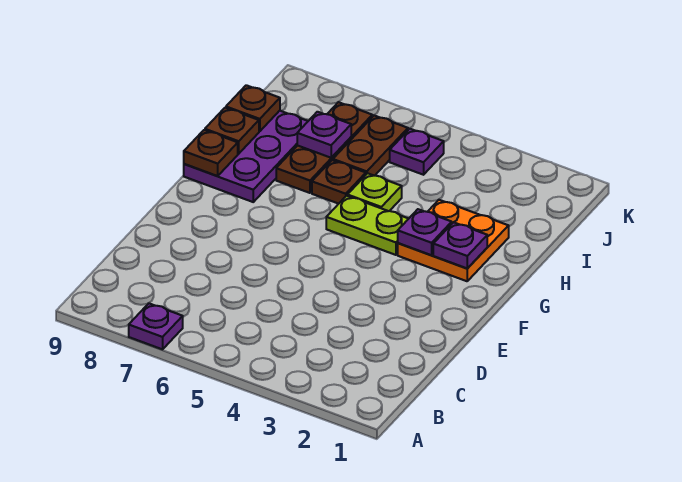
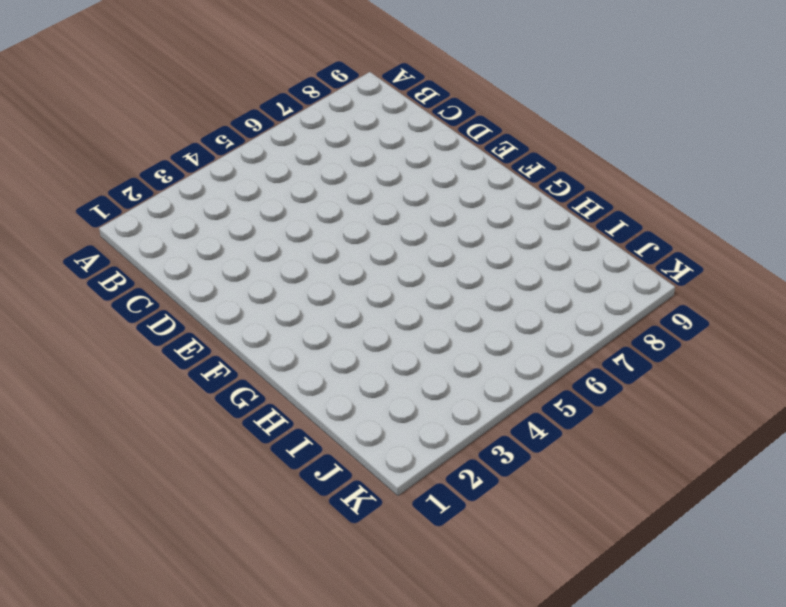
none -> purple plate A7 level 1
none -> orange plate G2:H3 level 1
none -> lime plate G4:G5 level 1

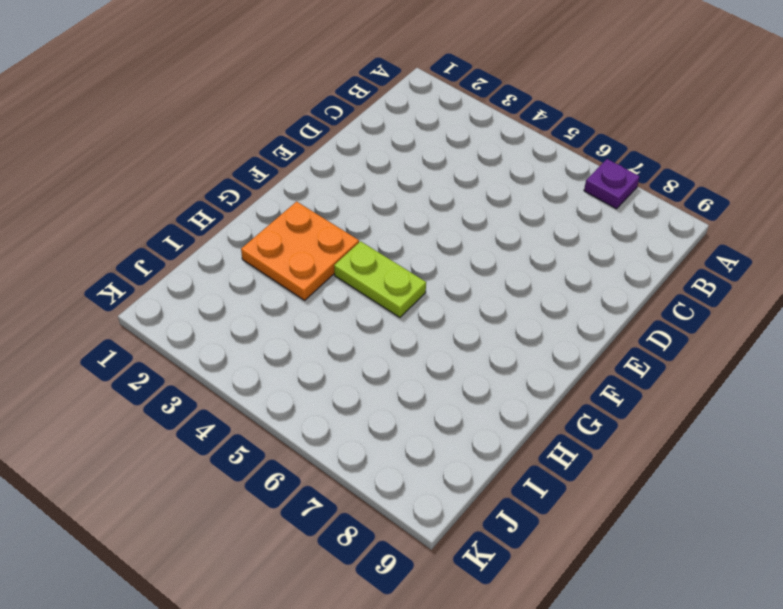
none -> purple plate G8:I9 level 1
none -> lime plate H5 level 1
none -> brown plate H6 level 1

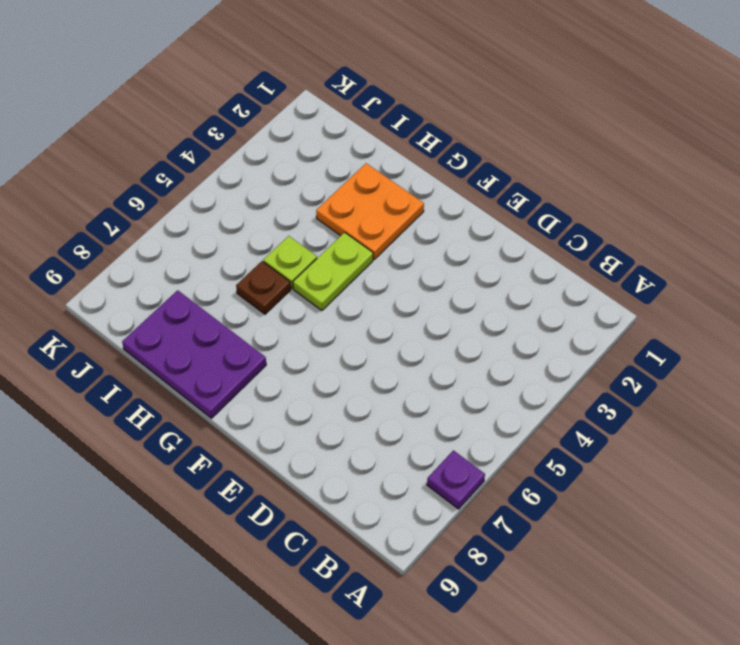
none -> brown plate H7:J7 level 1
none -> brown plate I6:J6 level 1
none -> purple plate J5 level 1

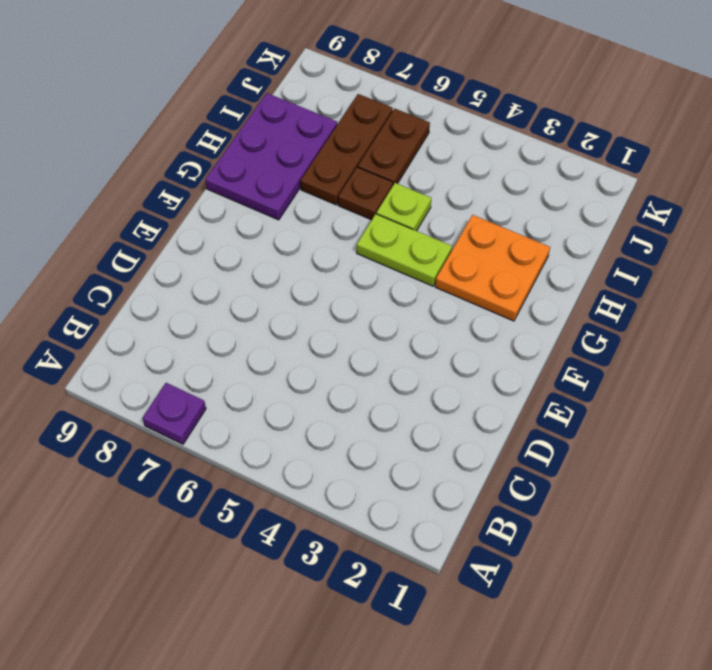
none -> purple plate J5 level 1
none -> purple plate G2 level 2
none -> purple plate G3 level 2

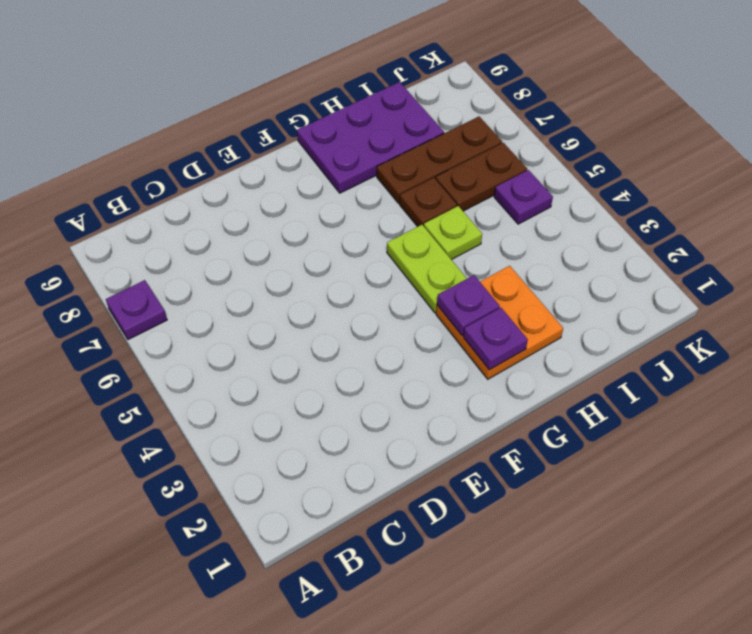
none -> brown plate G9 level 2
none -> brown plate H9 level 2
none -> purple plate I7 level 2

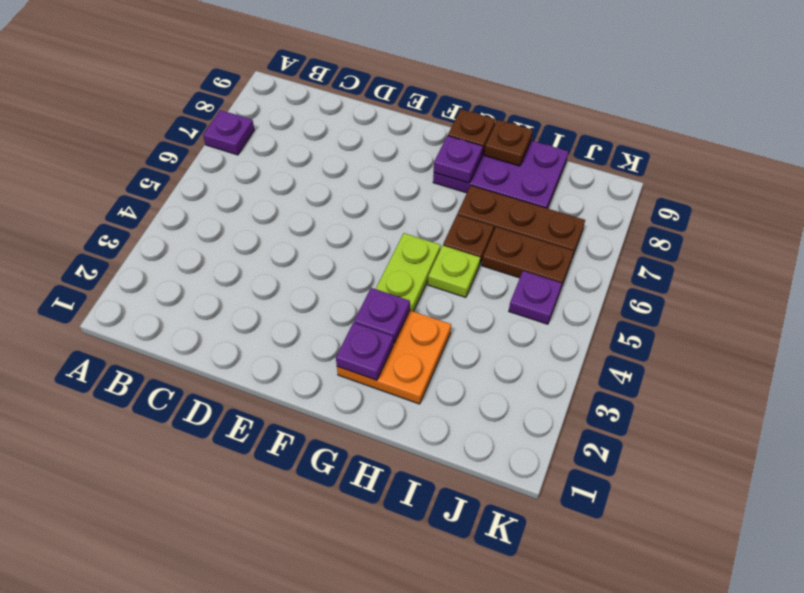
purple plate G8 level 2 -> purple plate I7 level 2
none -> brown plate I9 level 2

